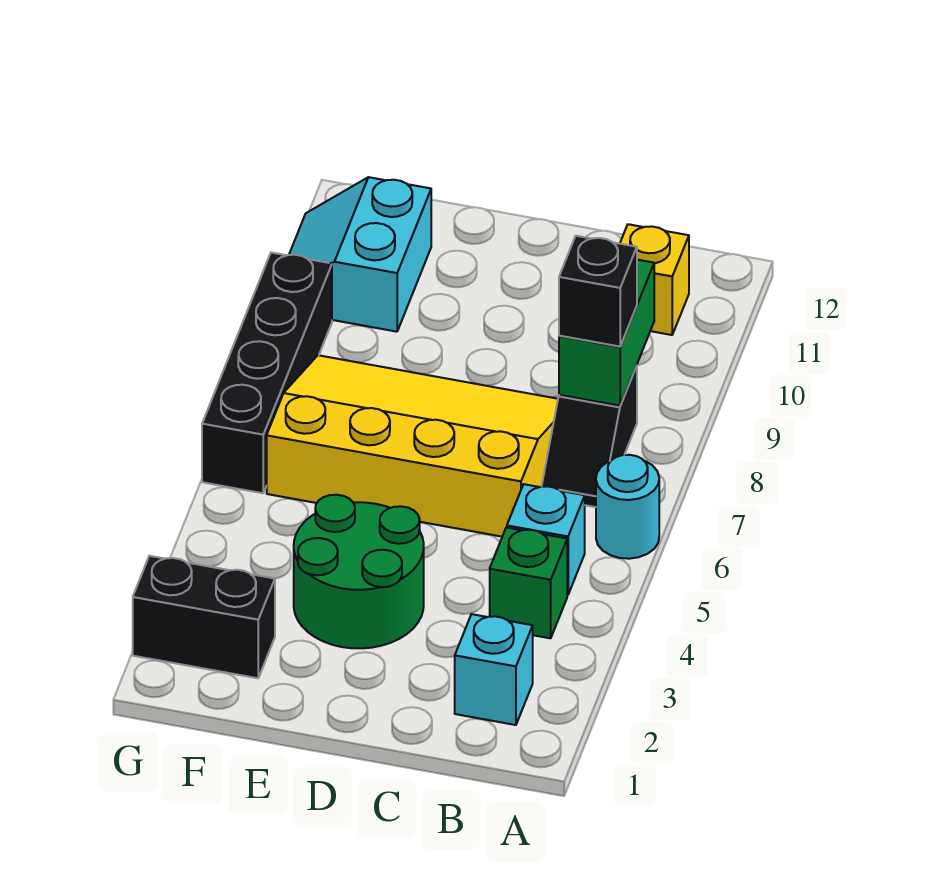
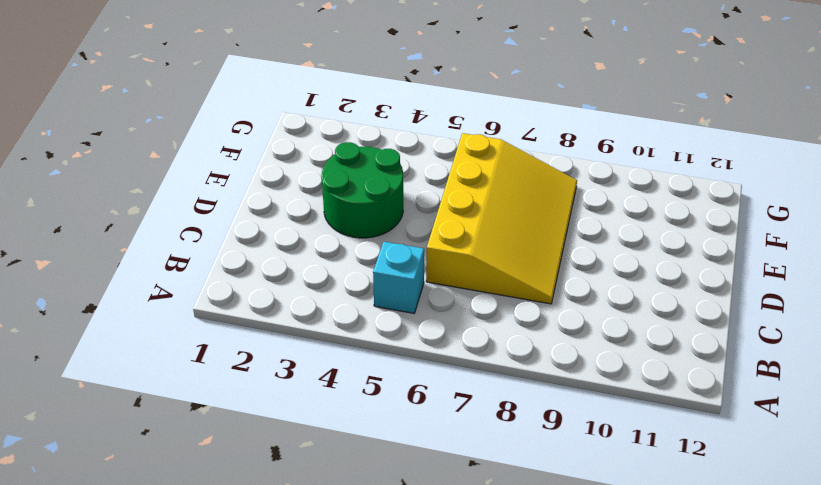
none -> cyan round brick A6 level 1
none -> cyan brick B2 level 1
none -> green brick B4 level 1

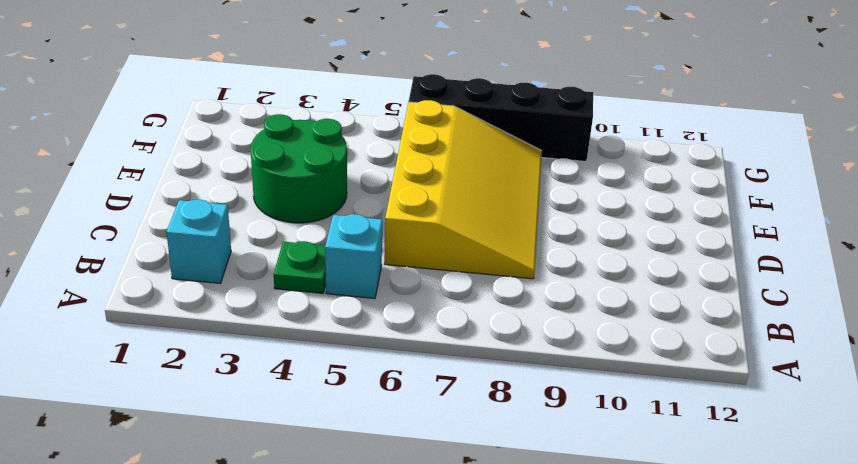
green plate B4 level 1 -> green brick B4 level 1
none -> cyan round brick A6 level 1
none -> black slope B7:B8 level 1 top 8
none -> yellow brick B11 level 1

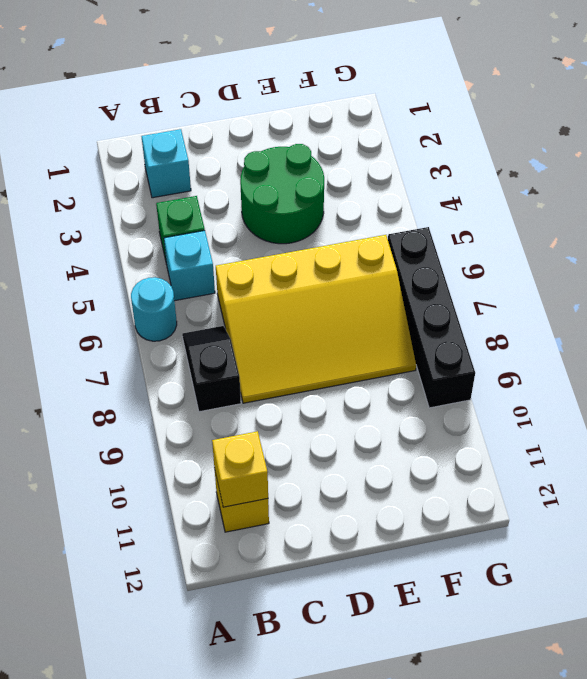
yellow brick B11 level 2 -> none
none -> black brick F2:G2 level 1
none -> cyan slope F10:G11 level 1 top F
none -> green brick B8:B9 level 2

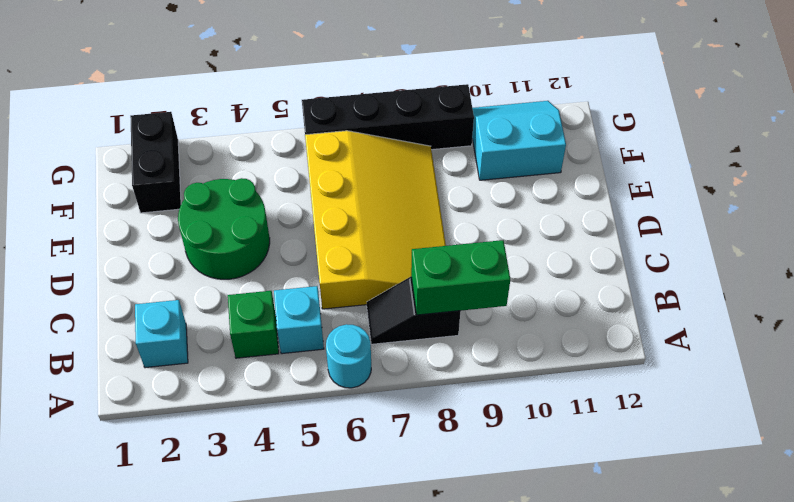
none -> yellow brick B11 level 1
none -> black brick B8 level 3

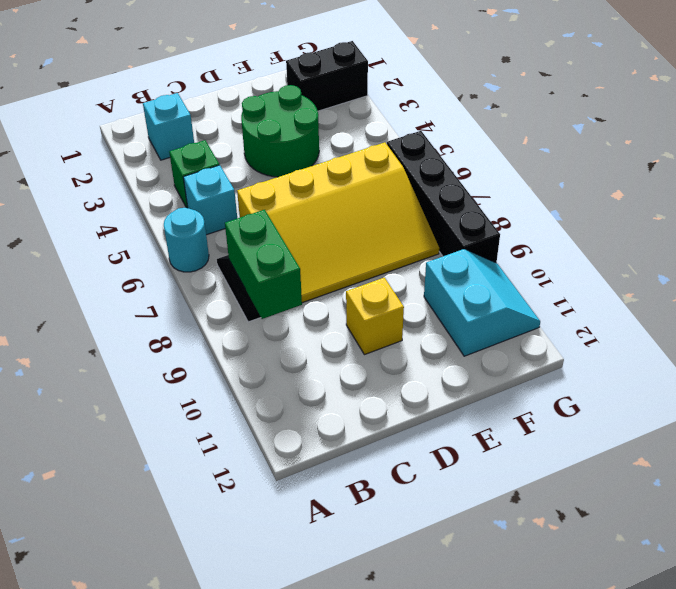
yellow brick D10 level 1 -> yellow brick B11 level 1
none -> black brick B8 level 3

